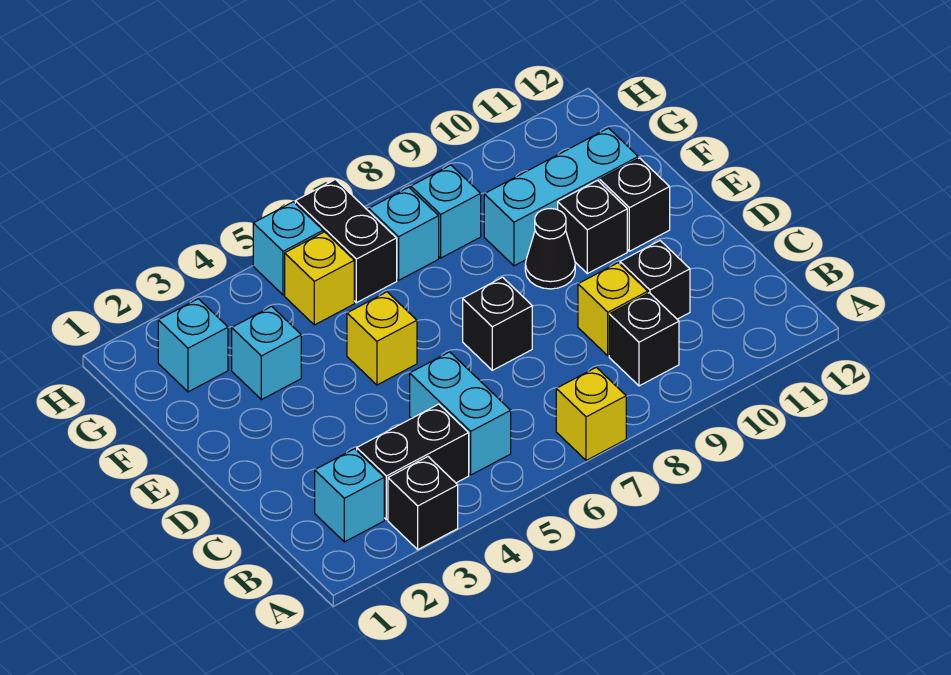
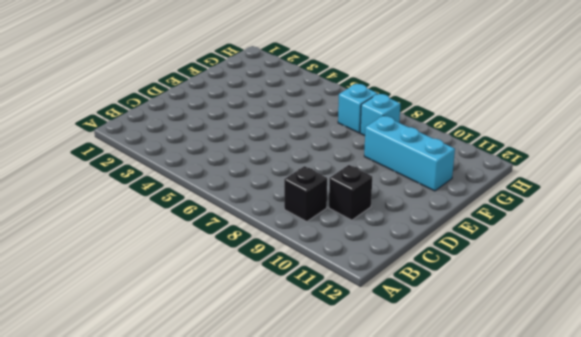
none -> black brick A3 level 1
none -> yellow brick A7 level 1
none -> cyan brick B2 level 1

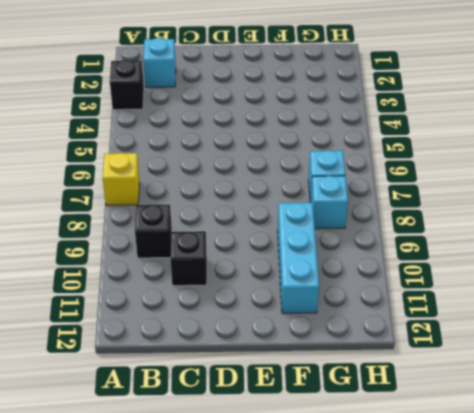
none -> black brick B3:B4 level 1
none -> cyan brick B5:C5 level 1
none -> yellow brick C9 level 1

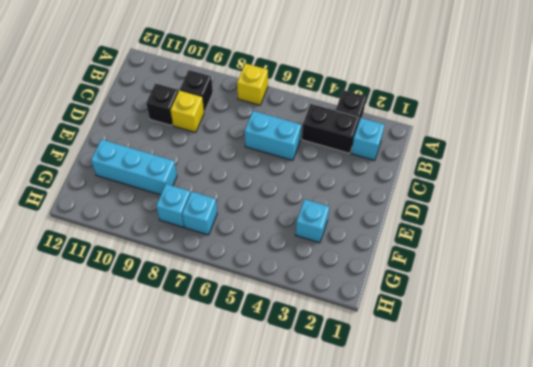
cyan brick C5:C6 level 1 -> cyan brick B5:C5 level 1
none -> black brick D7 level 1
none -> yellow brick E5 level 1
none -> black cone E9 level 1

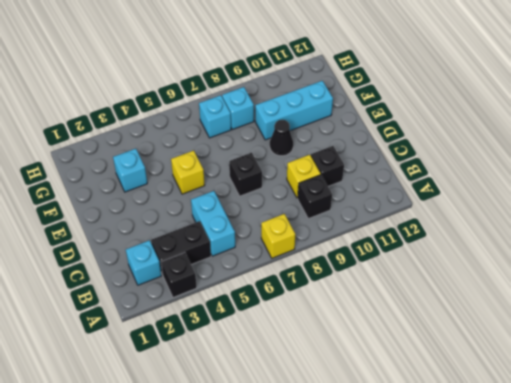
none -> black brick E10 level 1
none -> black brick E11 level 1
none -> cyan brick G2 level 1

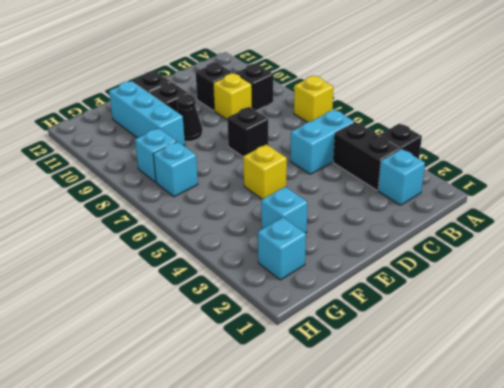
none -> yellow brick G5 level 1
none -> black brick G6:H6 level 1
none -> cyan brick H5 level 1

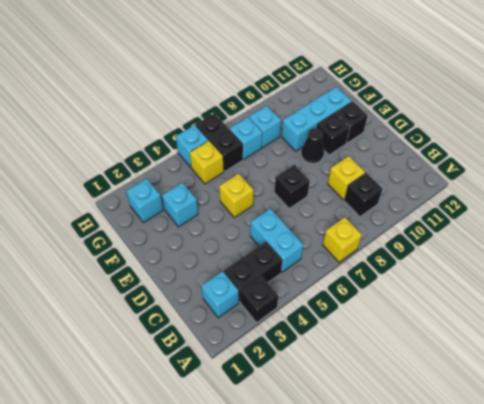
none -> black brick C10 level 1

